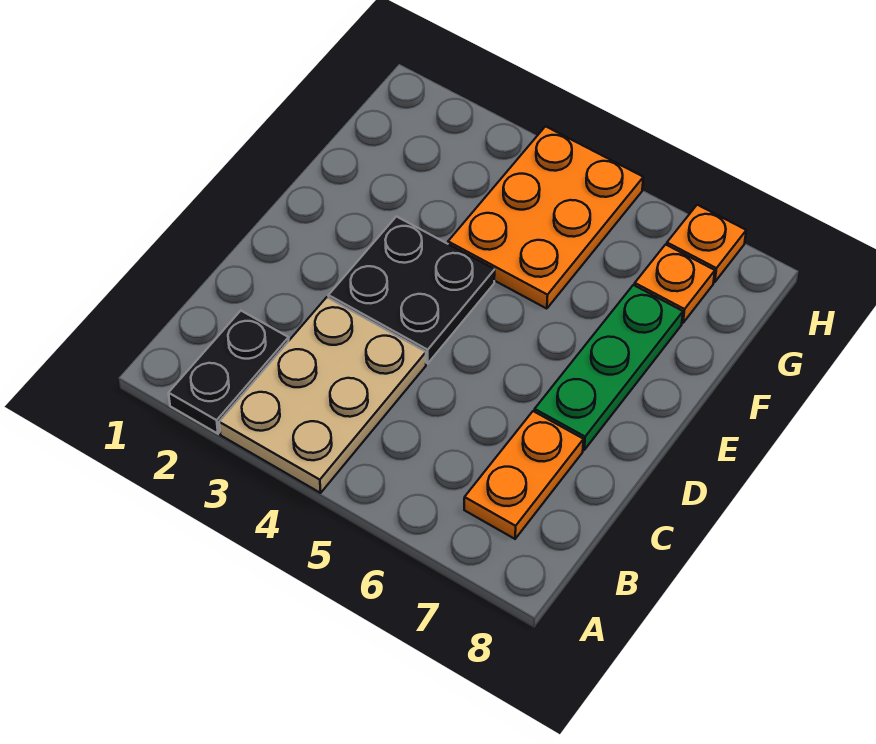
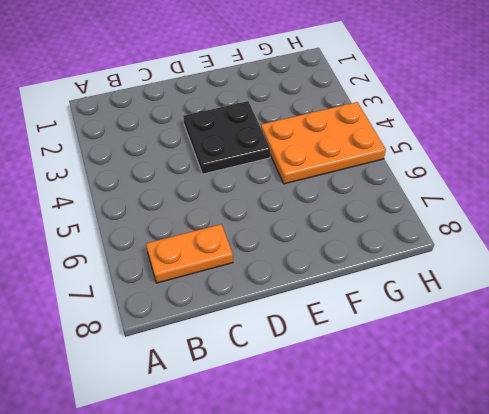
none -> black plate A2:B2 level 1
none -> tan plate A3:C4 level 1

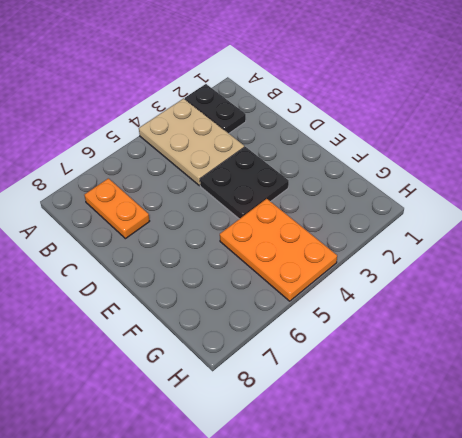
none -> green plate D7:F7 level 1
none -> orange plate G7 level 1

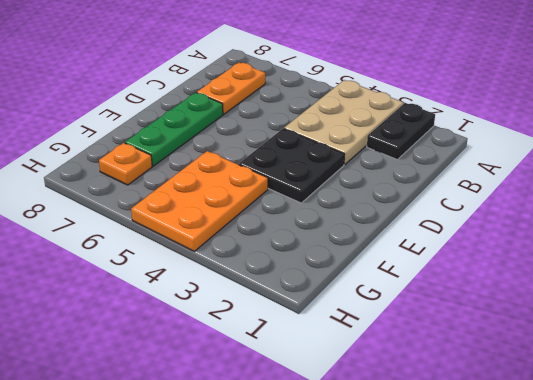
none -> orange plate H7 level 1

